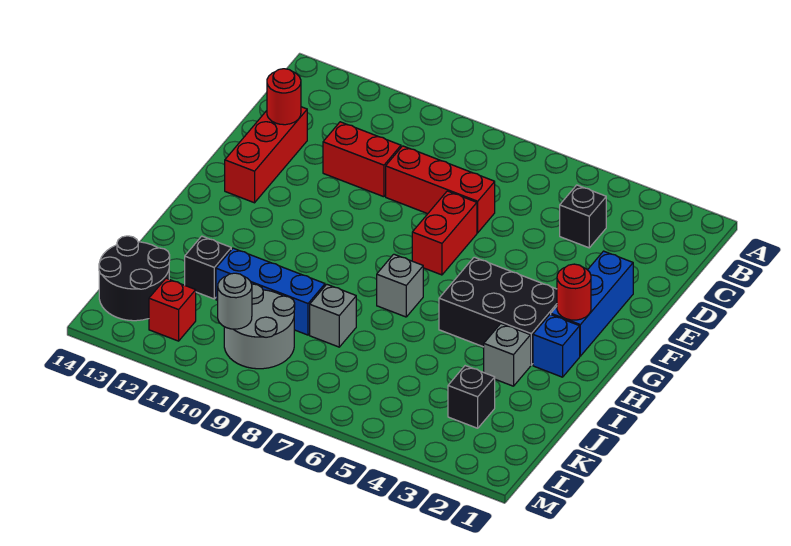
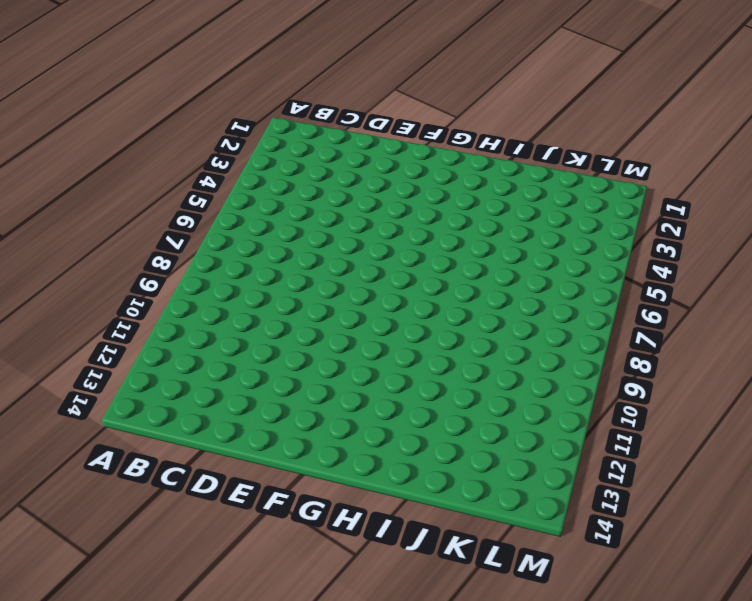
none -> black brick C4 level 1
none -> red brick D7:D9 level 1
none -> red brick D10:D11 level 1

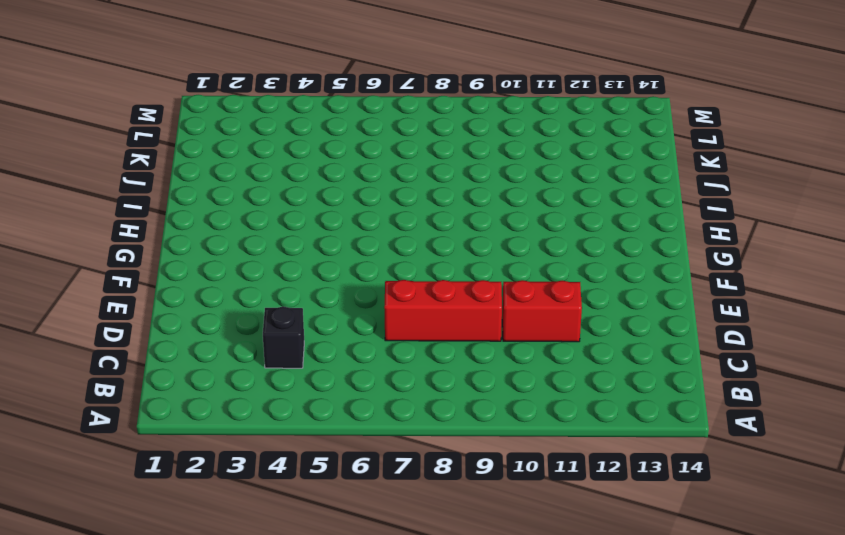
none -> red brick D13:F13 level 1
none -> blue brick E2:G2 level 1
none -> red brick E7:F7 level 1

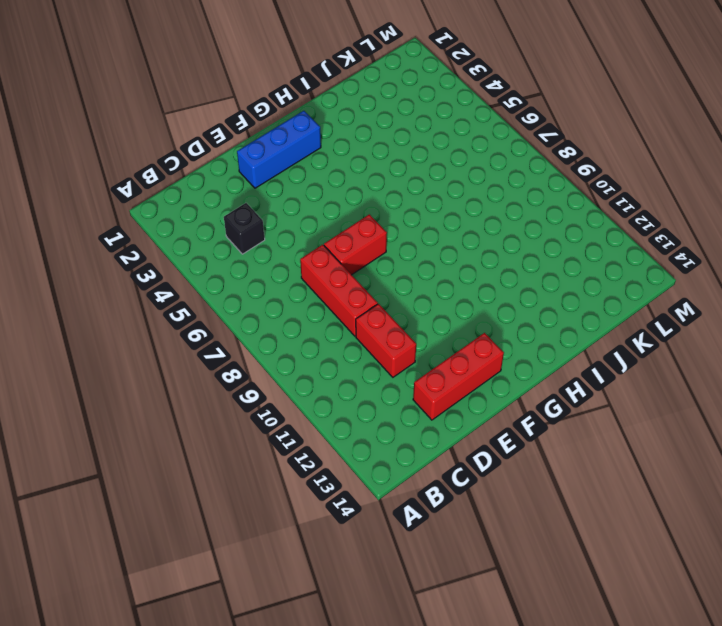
none -> black brick G3:H5 level 1
none -> blue brick H2 level 1
none -> grey brick H7 level 1

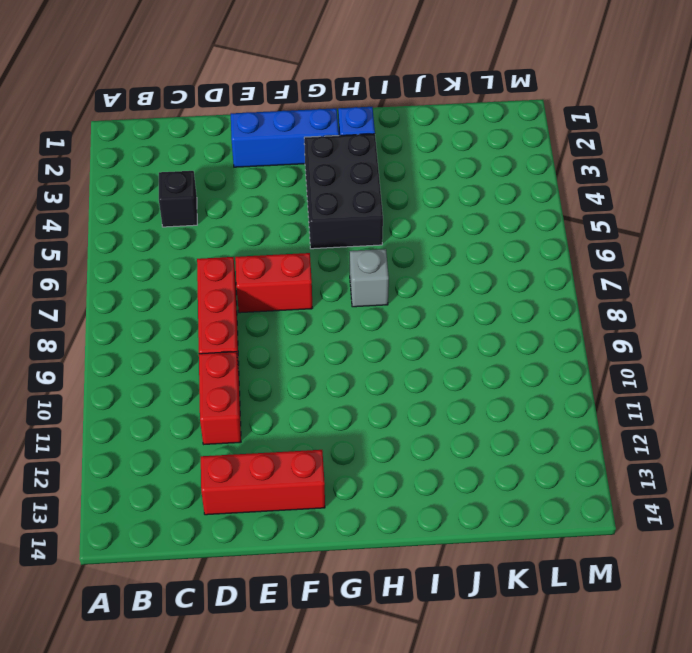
none -> grey brick I3 level 1
none -> grey brick J8 level 1
none -> blue brick J9:J11 level 1

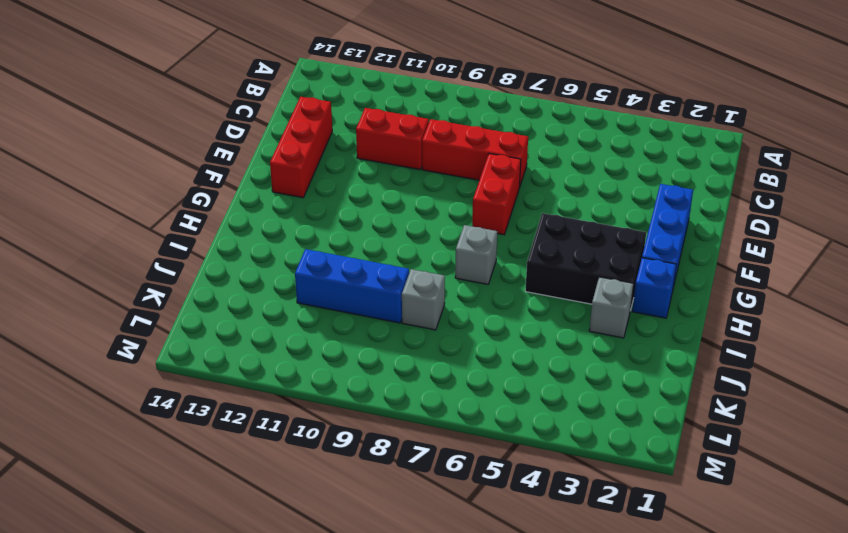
none -> black brick C4 level 1
none -> black brick J12 level 1
none -> black brick K3 level 1

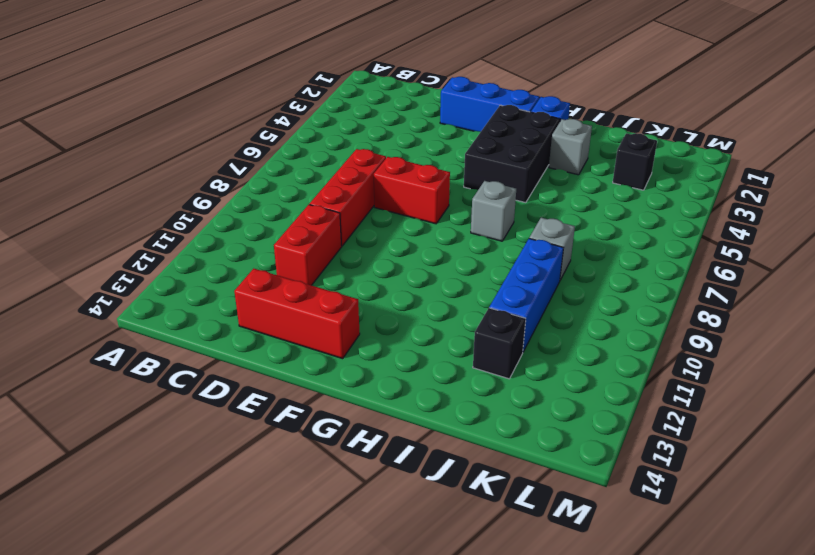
none -> black brick C4 level 1
none -> grey round brick K9:L10 level 1
none -> black round brick K13:L14 level 1

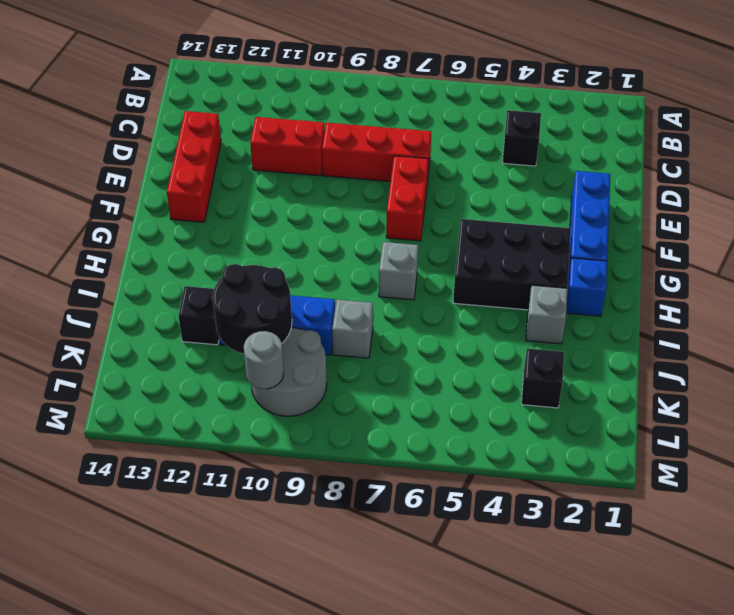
black round brick J10:K11 level 2 -> black round brick K13:L14 level 1
none -> red brick L12 level 1
none -> red round brick D13 level 2
none -> red round brick G2 level 2

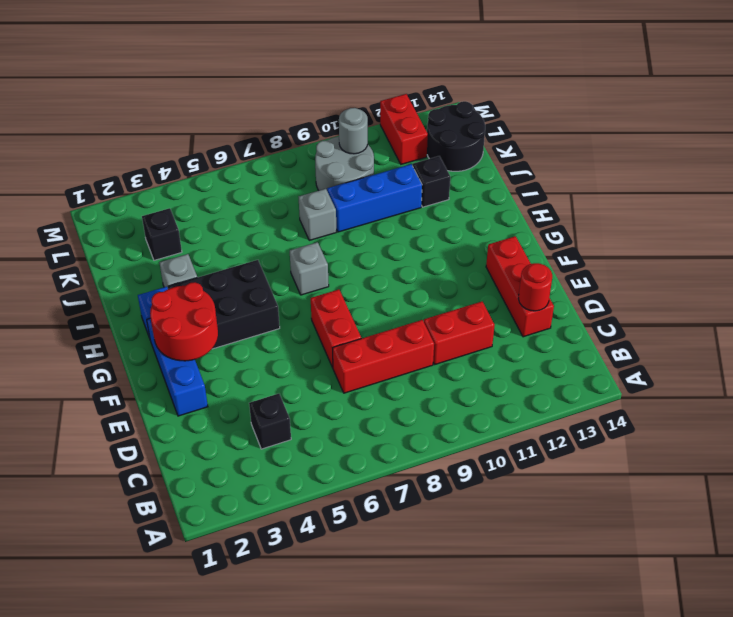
red round brick F2:G3 level 2 -> red round brick G2 level 2
red brick L12:M12 level 1 -> red brick L12 level 1

